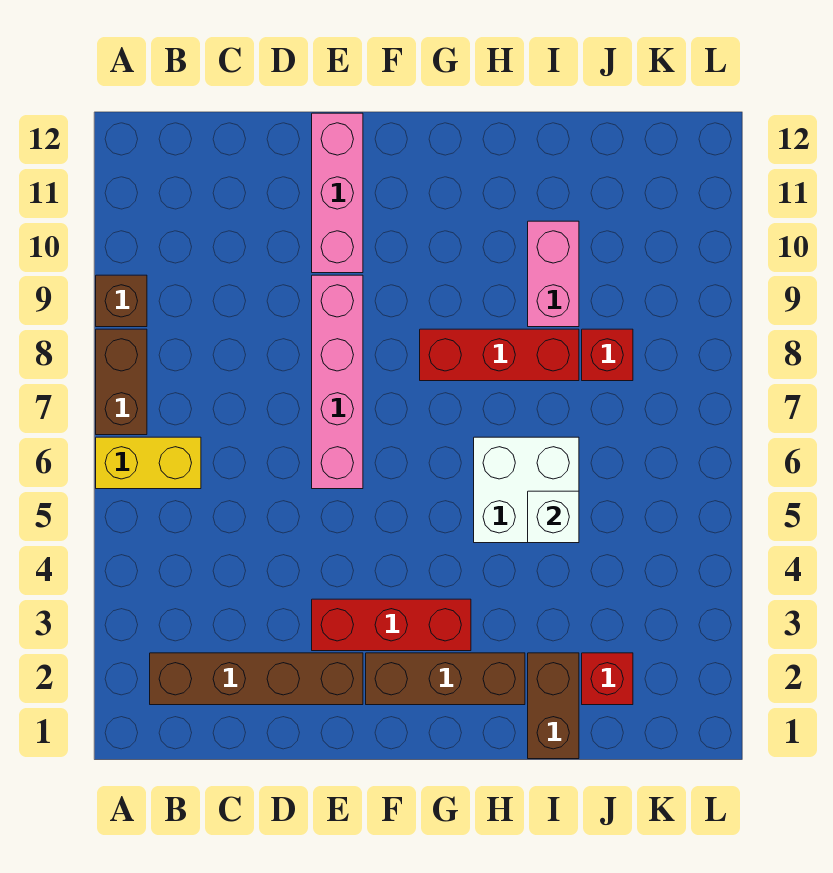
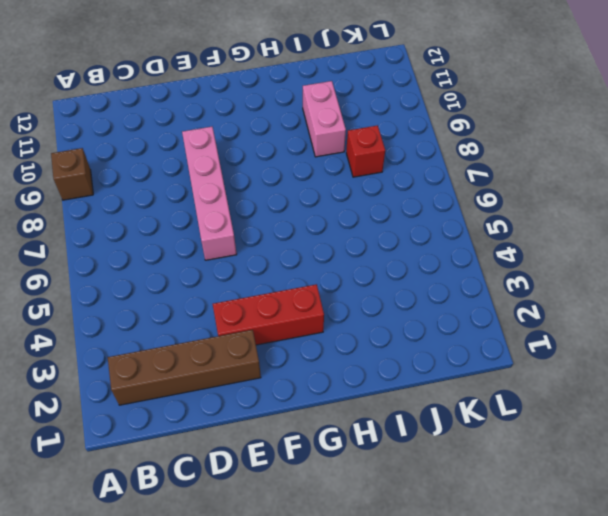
none -> yellow brick A6:B6 level 1
none -> brown brick A7:A8 level 1
none -> pink brick E10:E12 level 1

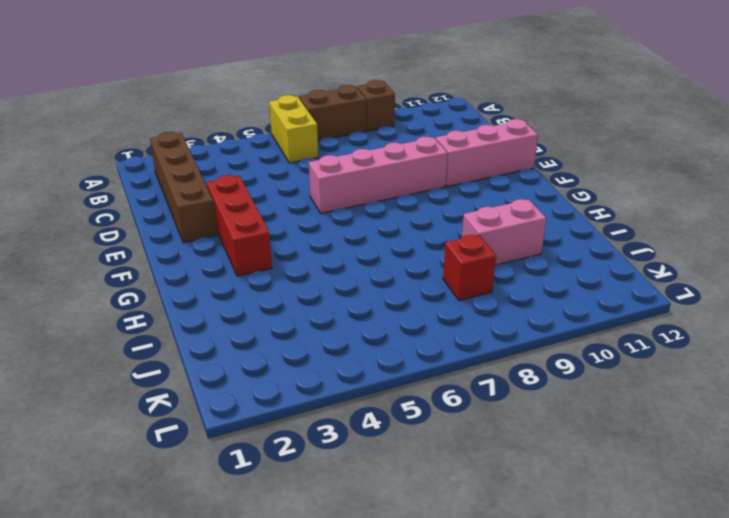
none -> brown brick F2:H2 level 1
none -> red brick G8:I8 level 1
none -> white brick H5:I6 level 1

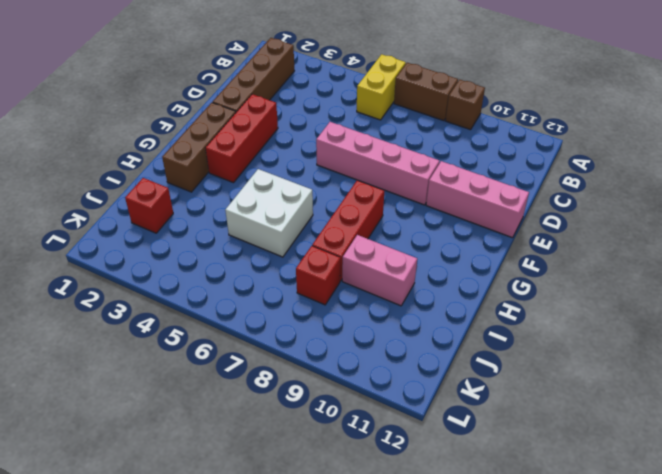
none -> brown brick I1:I2 level 1
none -> white brick I5 level 2

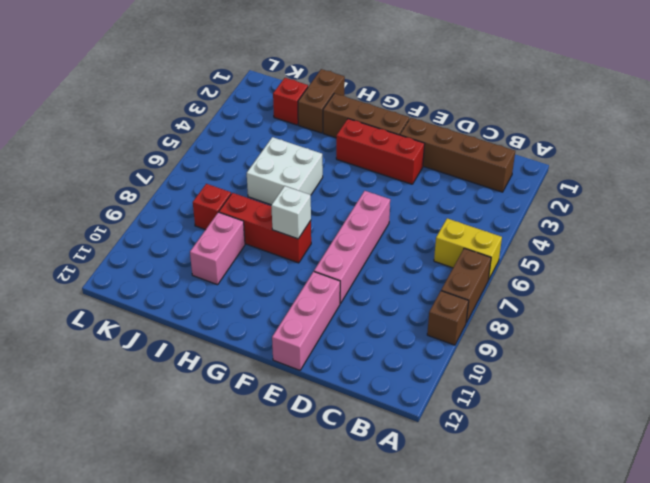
white brick G8 level 2 -> white brick I5 level 2

